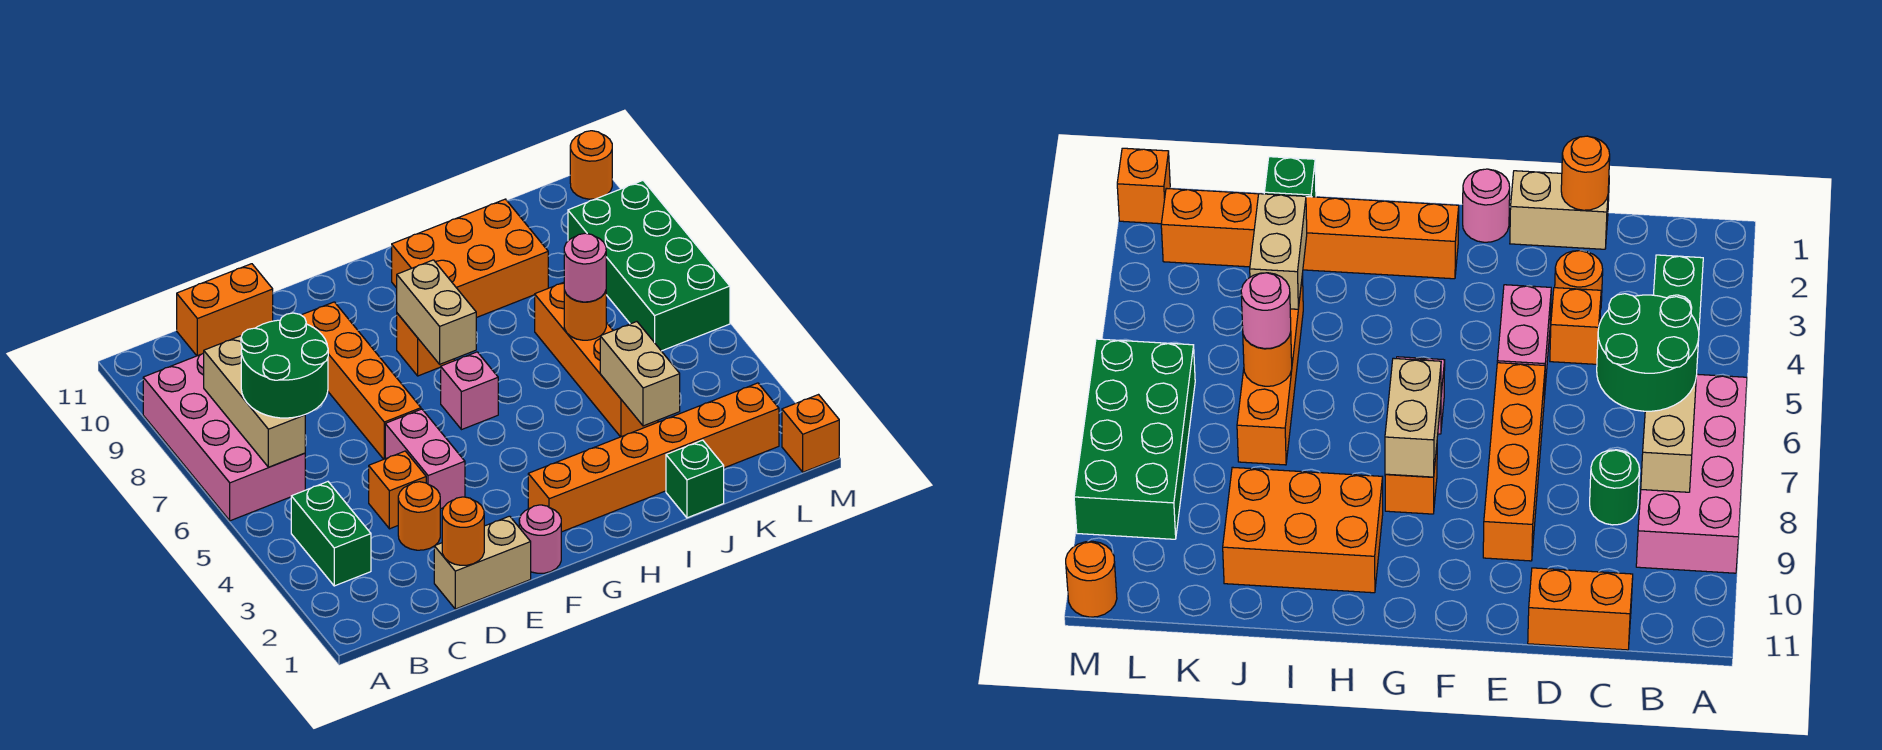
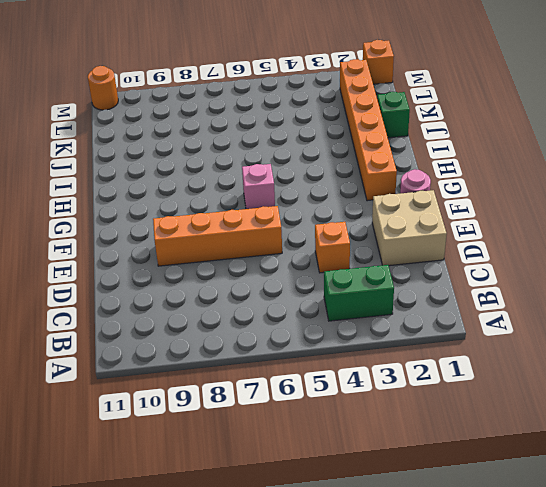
tan brick D1:E2 level 1 -> tan brick D1:E1 level 1
none -> pink brick A6:B9 level 1
none -> green round brick C8 level 1
none -> orange brick C11:D11 level 1

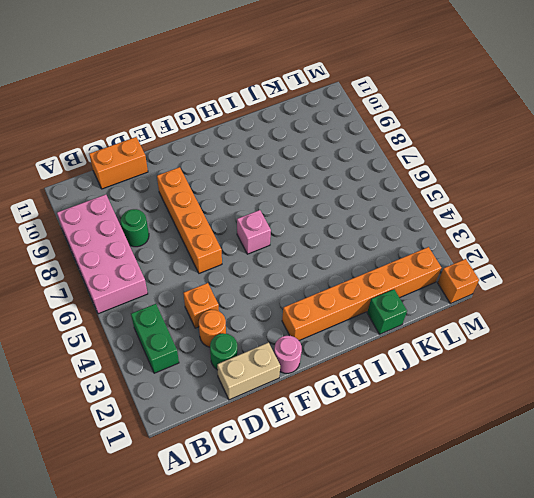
green round brick D2 level 1 -> none
none -> pink brick E4:E5 level 1
none -> orange brick G8 level 1
none -> orange brick H9:J10 level 1

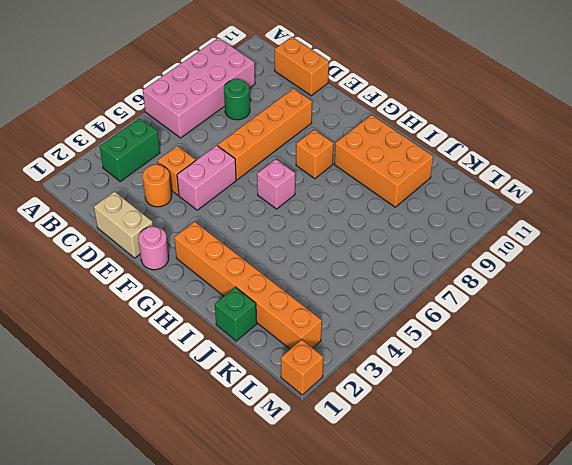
none -> orange brick J4:J7 level 1
none -> green brick L6:M9 level 1
none -> orange round brick M11 level 1

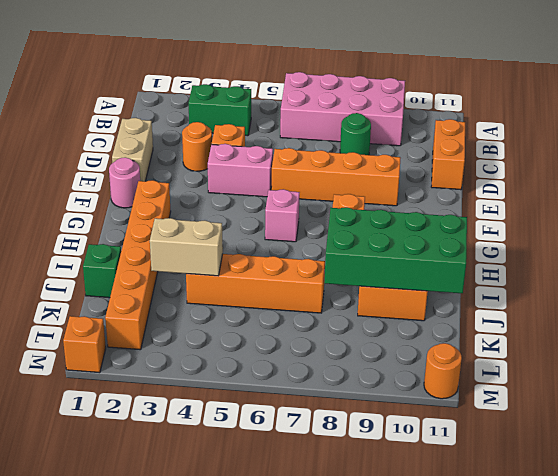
green brick I8:J11 level 2 -> green brick L6:M9 level 1
none -> tan brick B6:B8 level 2
none -> orange round brick D1 level 2
none -> tan brick G7:G8 level 2

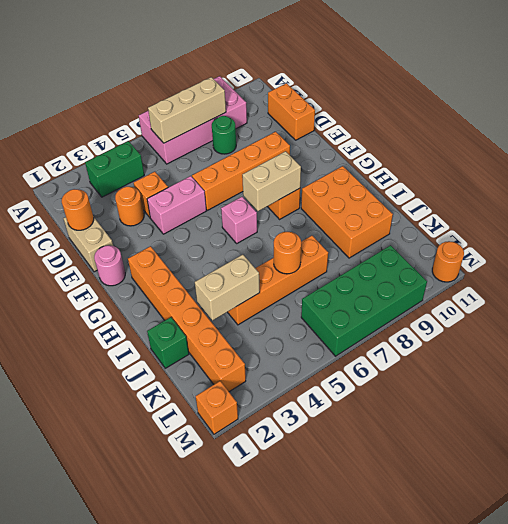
none -> green round brick B6:C7 level 3
none -> pink round brick J6 level 3

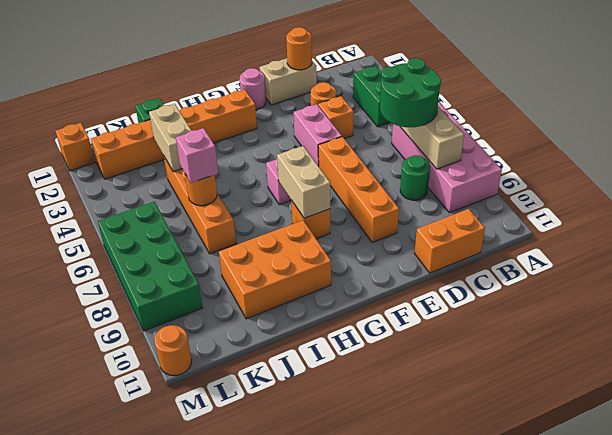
pink brick J6 level 3 -> pink round brick J6 level 3

